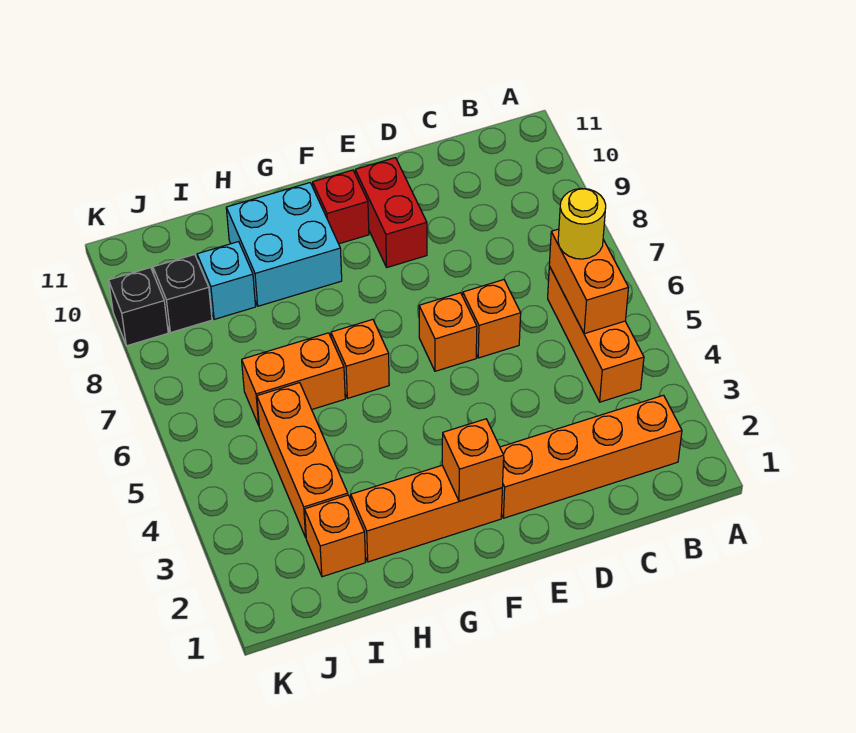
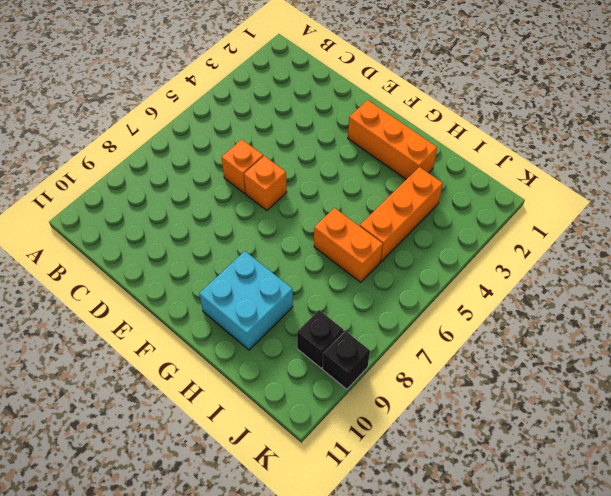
none -> orange brick B2:E2 level 1
none -> orange brick B4:B6 level 1
none -> red brick E9:E10 level 1

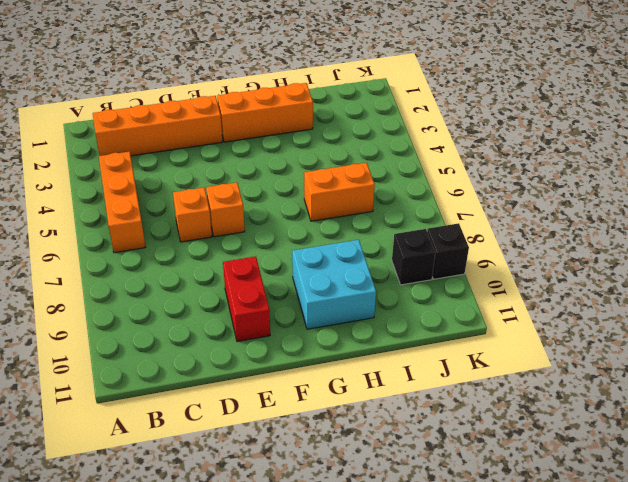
none -> red brick F10 level 1
none -> orange brick G6 level 1
none -> orange brick I2 level 1

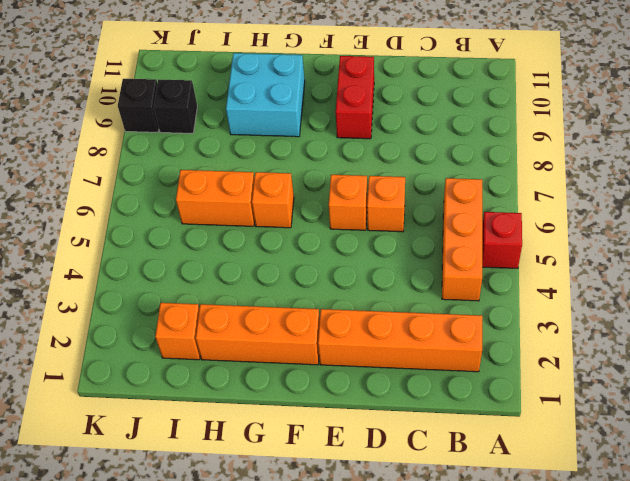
red brick A5 level 1 -> red brick F10 level 1
none -> orange brick I3:I5 level 1
none -> cyan brick I9 level 1
none -> orange brick B5:B6 level 2

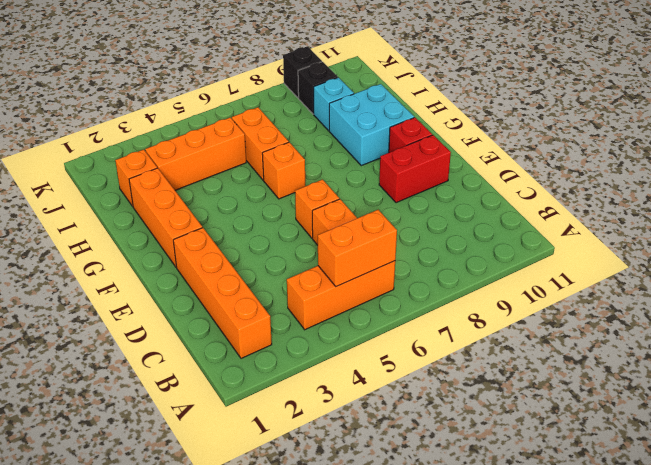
none -> orange brick F2 level 2
none -> yellow round brick B6 level 3

